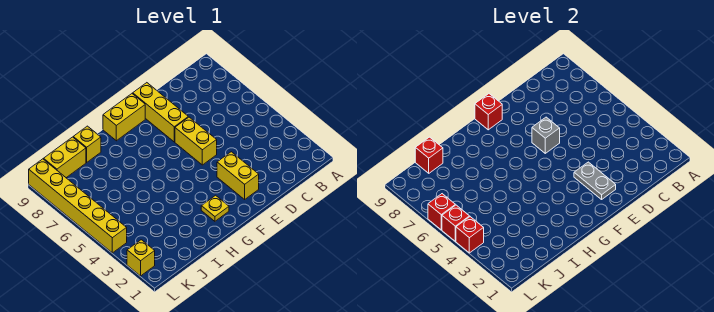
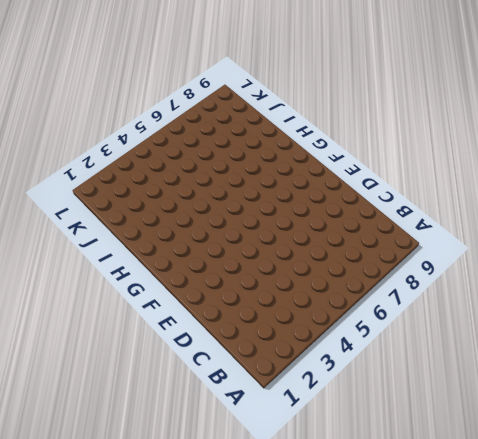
none -> yellow brick E2:E3 level 1
none -> yellow brick E5:E6 level 1
none -> yellow brick E7:E9 level 1

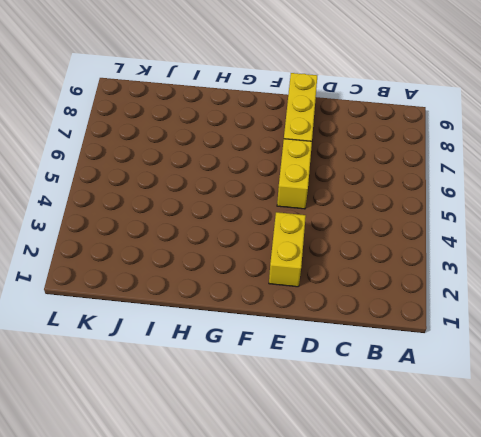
none -> yellow brick F9:G9 level 1
none -> yellow plate G2 level 1
none -> yellow brick I9 level 1

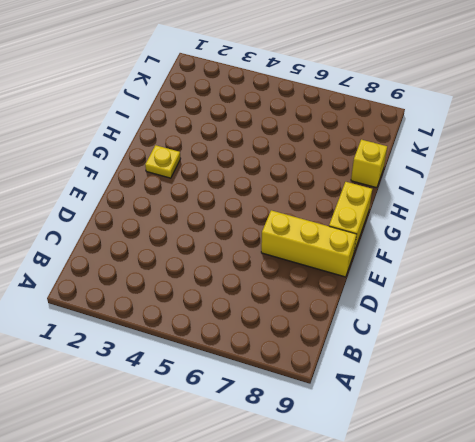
none -> yellow brick E2:E3 level 1
none -> yellow brick E5:E6 level 1
none -> yellow brick J9:K9 level 1

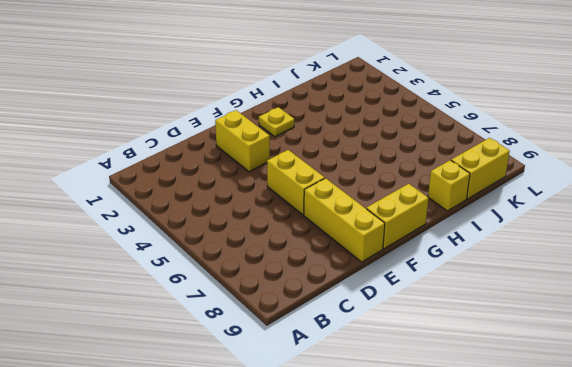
none -> yellow brick L2 level 1
none -> yellow brick L4:L9 level 1
none -> grey plate E2:E3 level 2

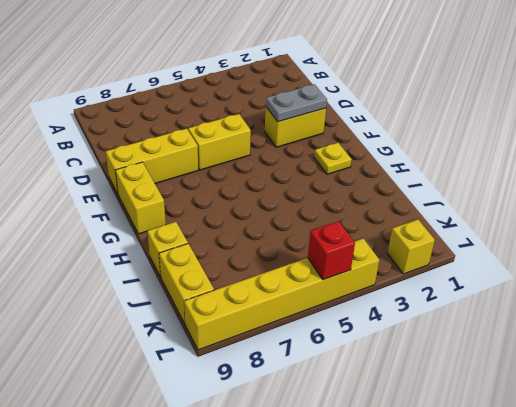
none -> grey brick E6 level 2
none -> red brick F9 level 2
none -> red brick J9 level 2

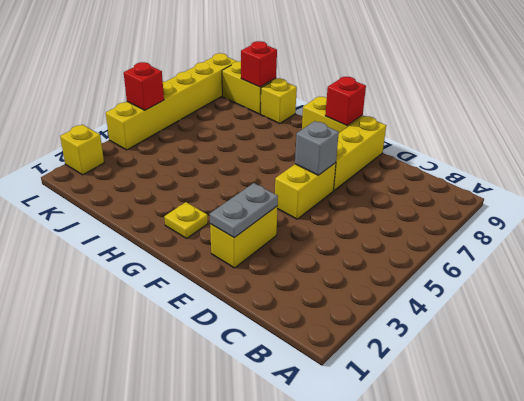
none -> red brick L4 level 2
none -> red brick L6 level 2

